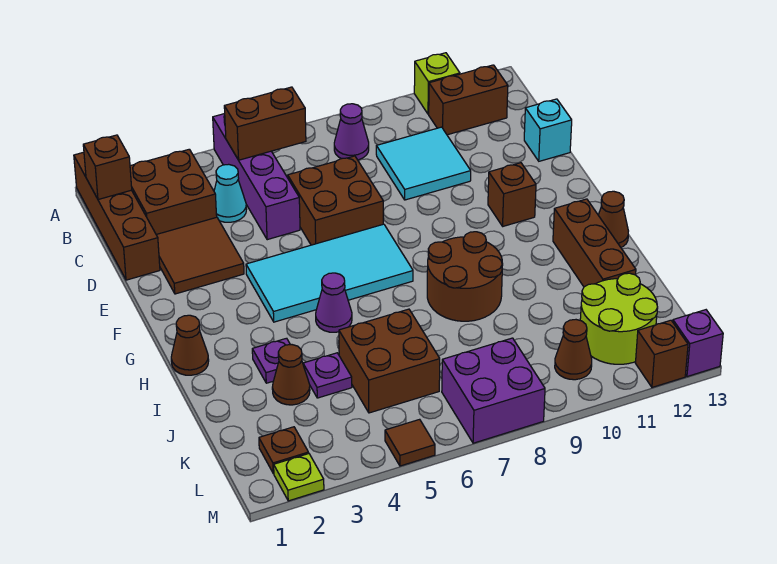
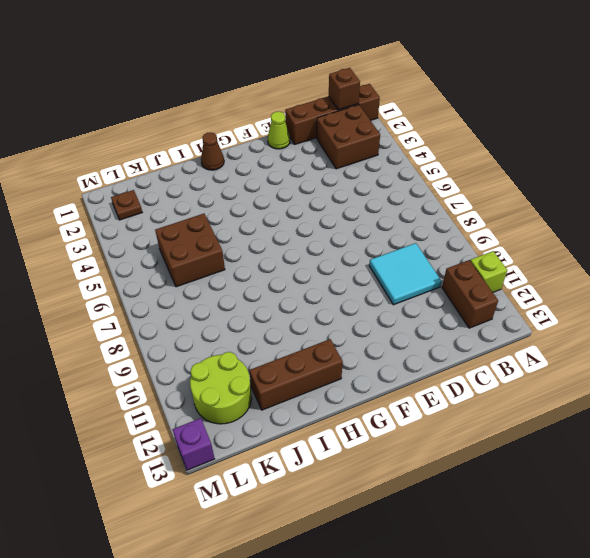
lime cone E1 level 1 -> none
none -> purple brick A5:D5 level 1
none -> purple cone B8 level 1
none -> cyan cone C4 level 1
none -> brown tile D2:E3 level 1

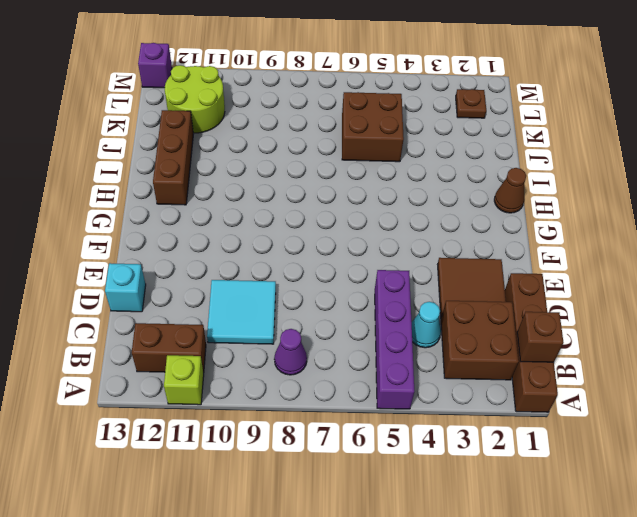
none -> brown brick D6:E7 level 1
none -> cyan tile F4:G7 level 1
none -> brown brick F11 level 1
none -> purple cone H5 level 1

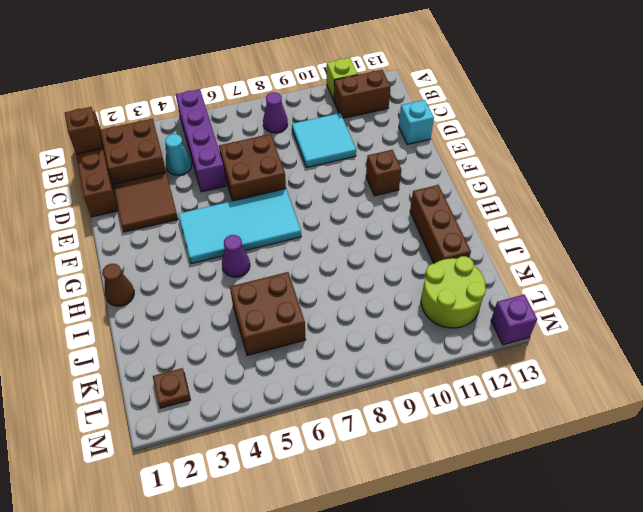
none -> brown round brick H8:I9 level 1
none -> brown cone H13 level 1
none -> purple plate I3 level 1
none -> brown cone J3 level 1

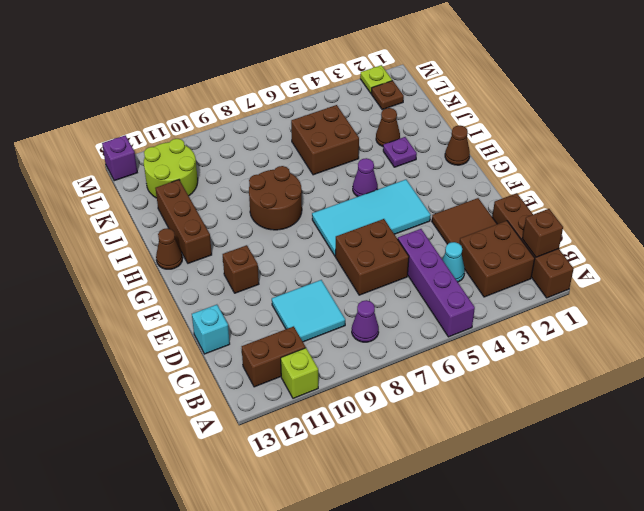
none -> purple plate J4 level 1
none -> purple brick L7:M8 level 1
none -> brown cone L10 level 1
none -> brown tile M5 level 1

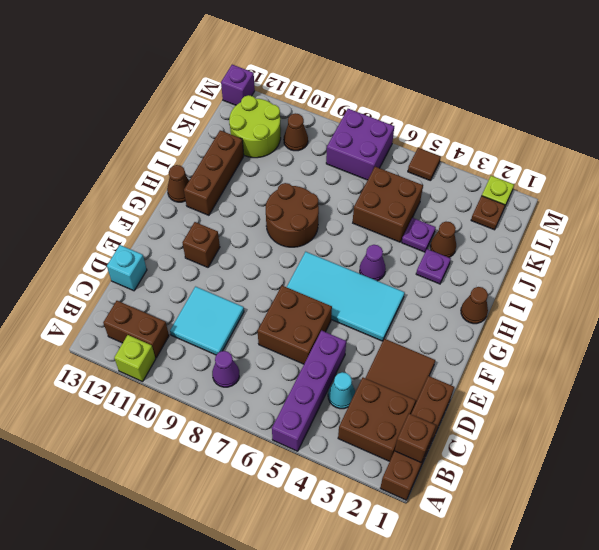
none -> brown brick M12 level 1
none -> brown brick B5:B6 level 2

